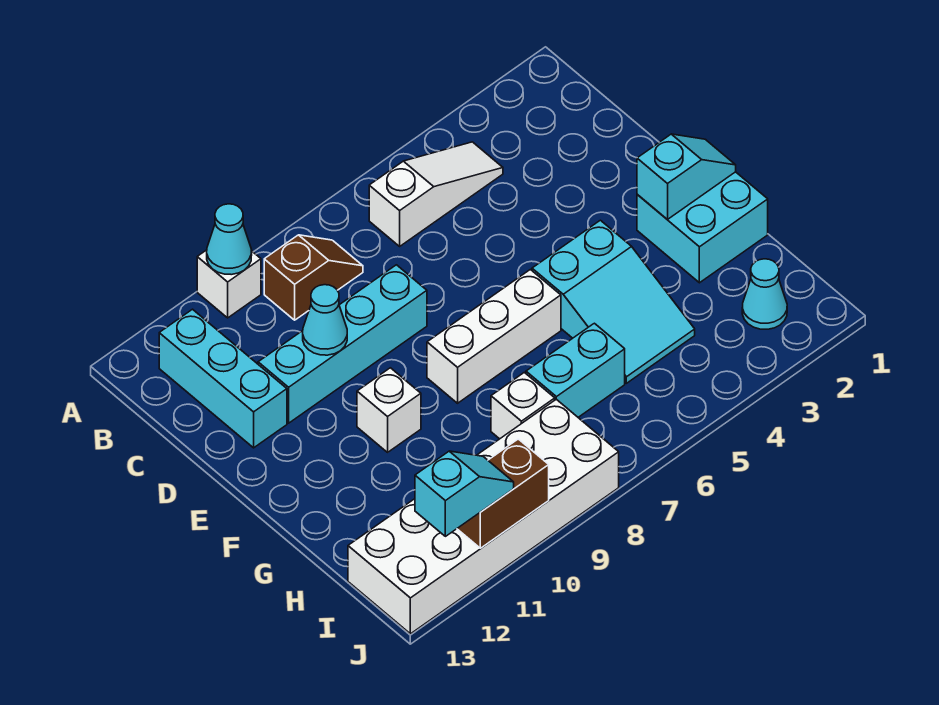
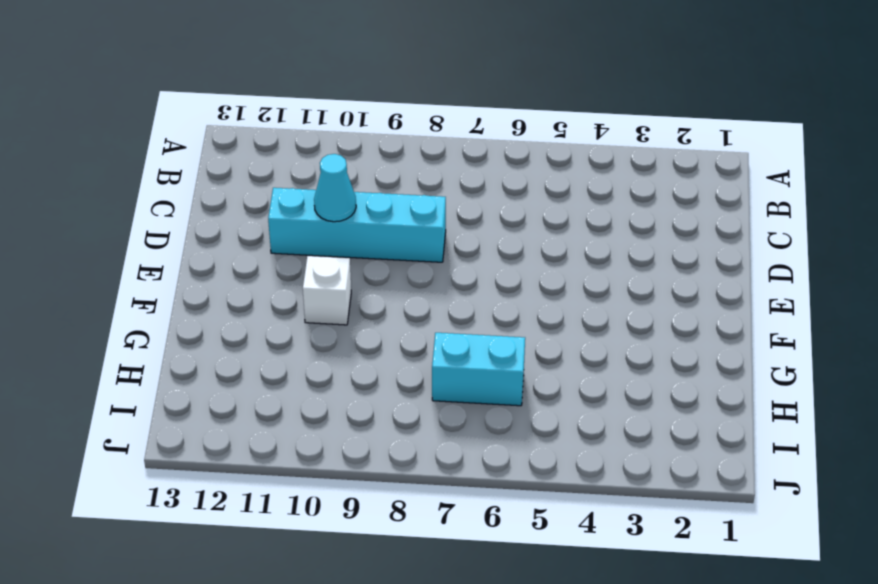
none -> white brick A10 level 1
none -> white slope B4:B6 level 1 top 6
none -> brown slope B8:B9 level 1 top 9

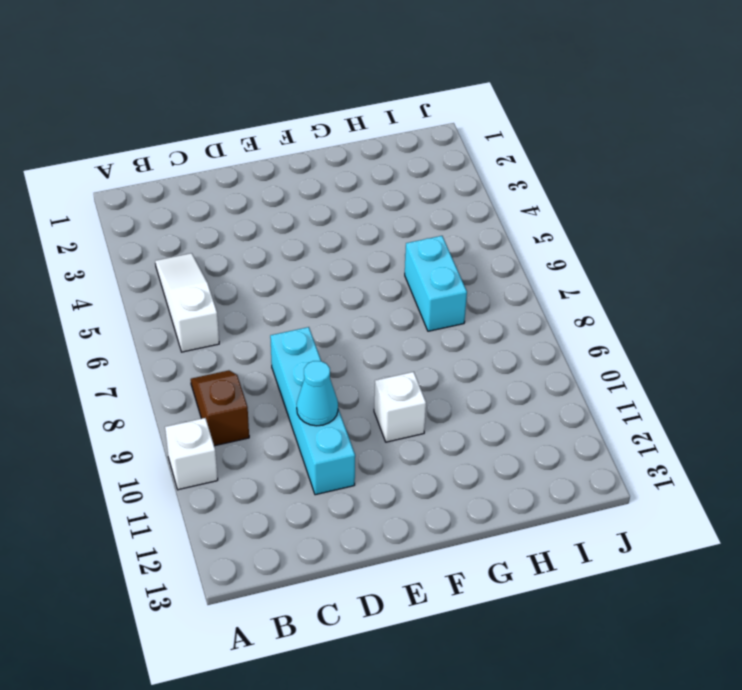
none -> cyan brick B12:D12 level 1
none -> cyan brick F1:G2 level 1
none -> cyan slope F4:H5 level 1 top F

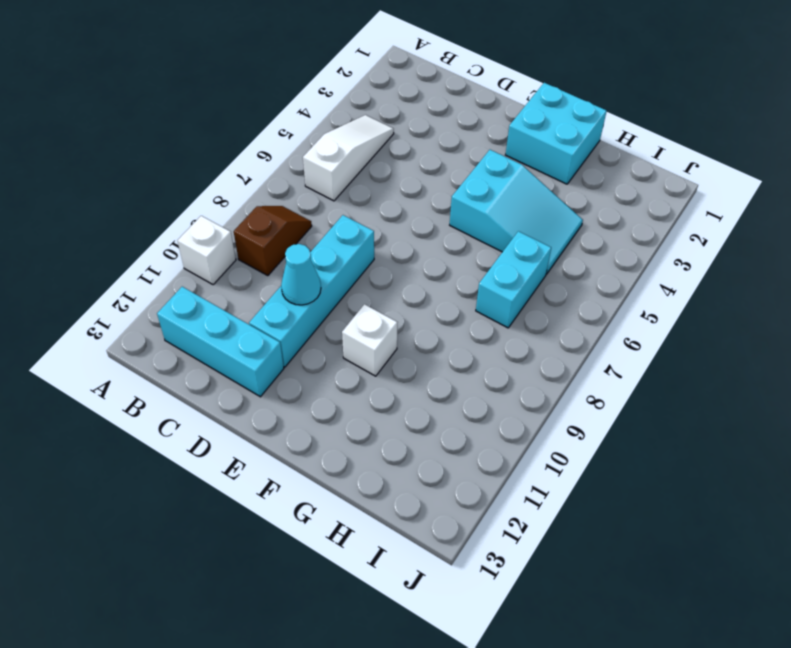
none -> white brick F6:F8 level 1
none -> white brick H8 level 1
none -> cyan cone I2 level 1

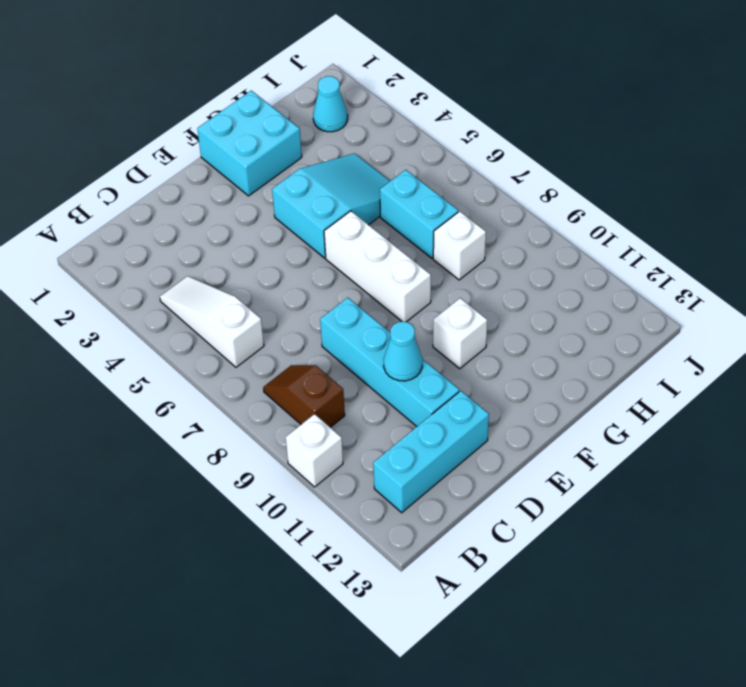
none -> white brick I8:J13 level 1
none -> cyan cone A10 level 2
none -> cyan slope F1:F2 level 2 top 2

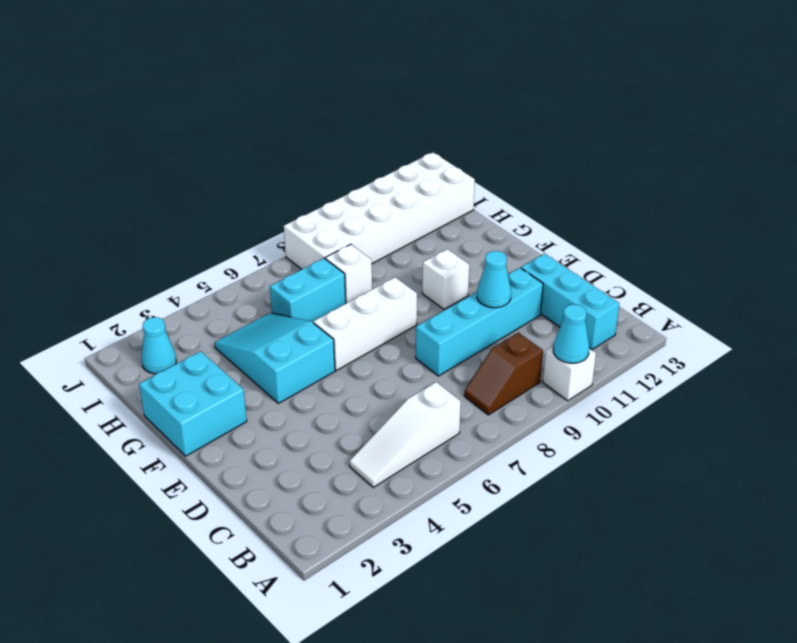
none -> cyan slope F1:F2 level 2 top 2
none -> brown brick J10:J11 level 2
none -> cyan slope J11:J12 level 3 top 12

